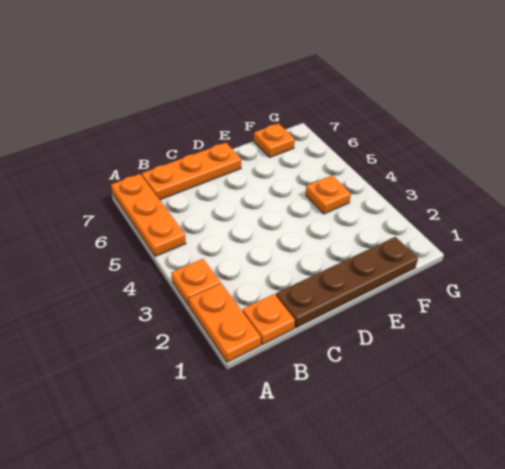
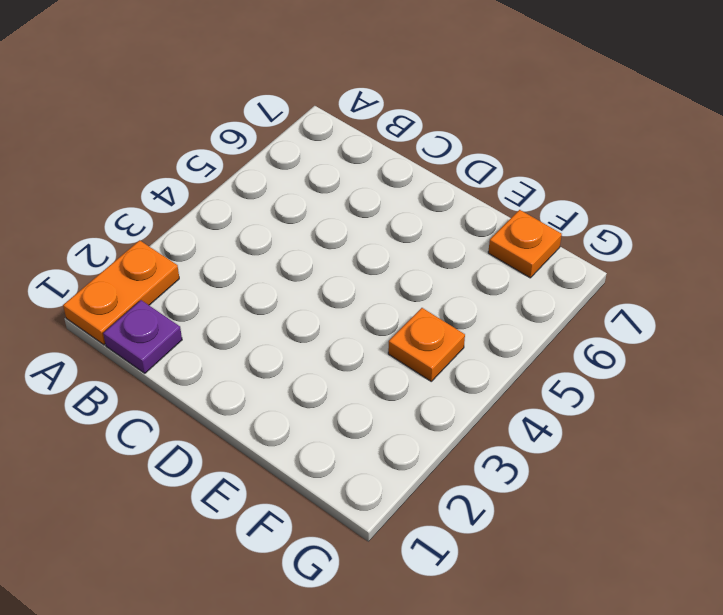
purple plate B1 level 1 -> orange plate B1 level 1
none -> orange plate A3 level 1
none -> orange plate A5:A7 level 1

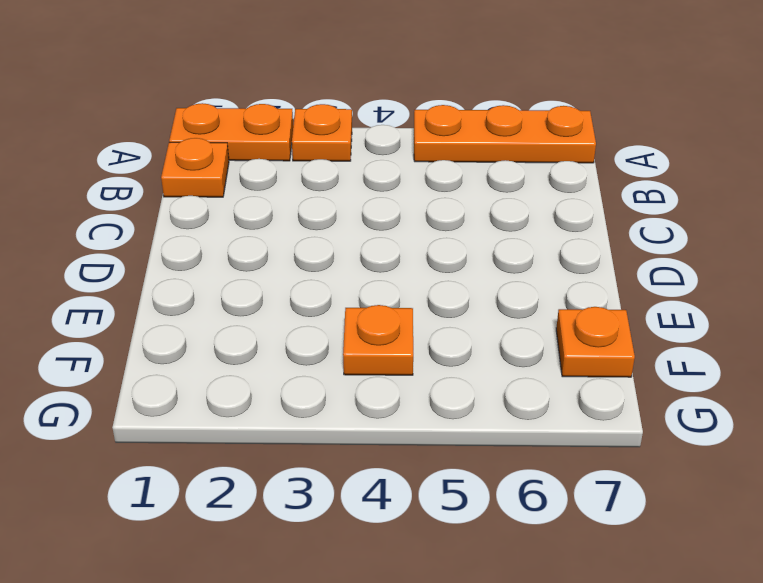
none -> orange plate B7:D7 level 1
none -> brown plate C1:F1 level 1

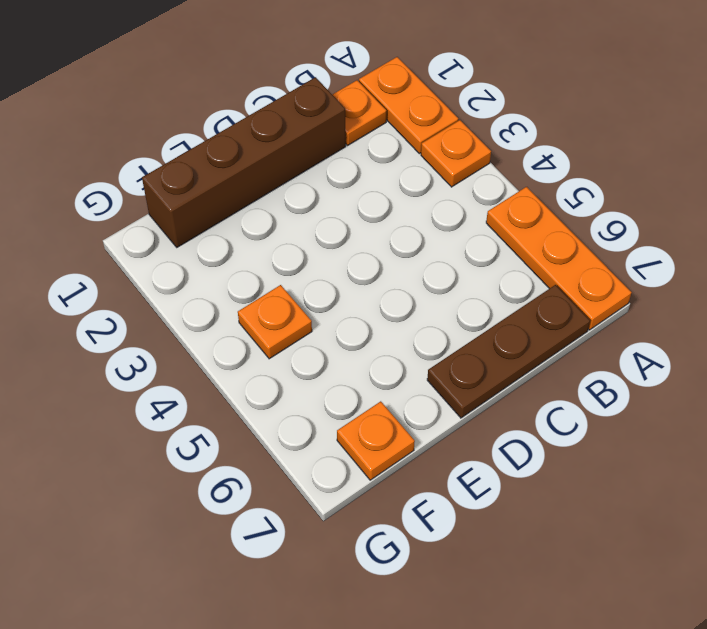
brown plate B7:D7 level 1 -> orange plate B7:D7 level 1
brown brick C1:F1 level 1 -> brown plate C1:F1 level 1

